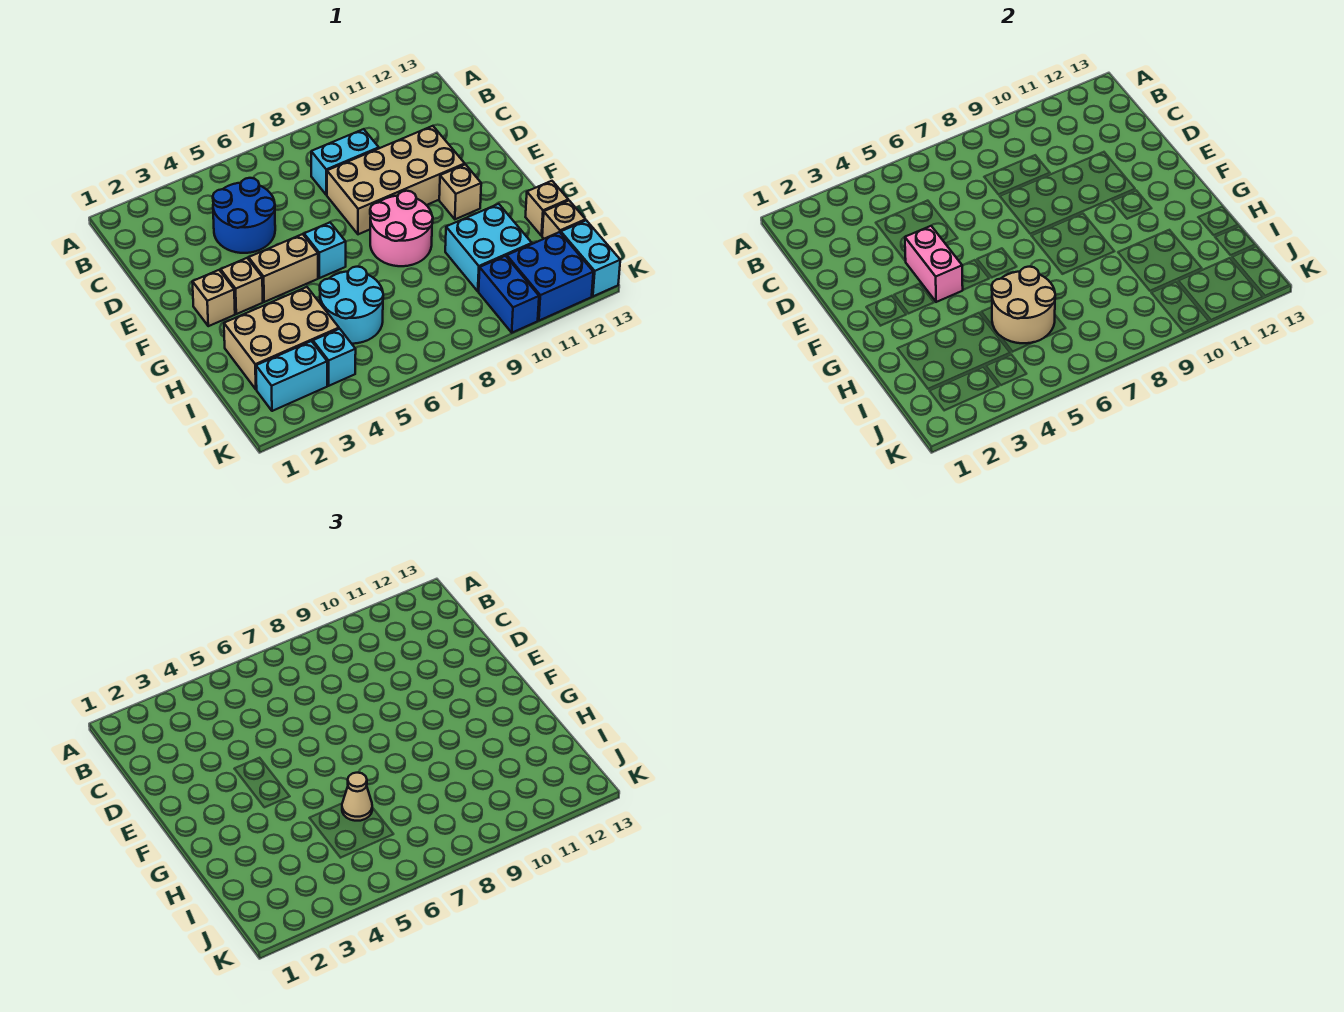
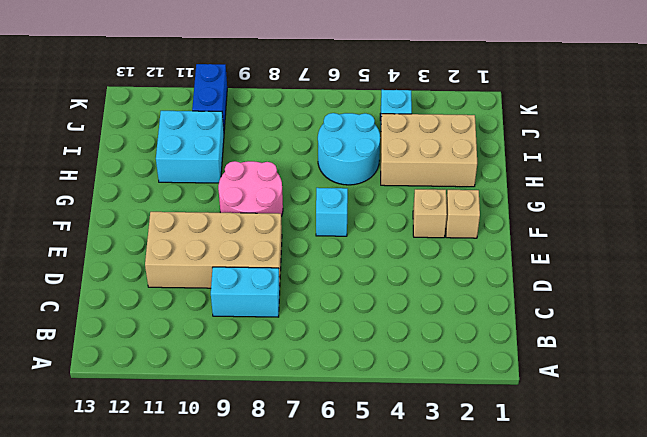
none -> blue round brick C4:D5 level 1
none -> tan brick F4:F5 level 1
none -> tan brick F11 level 1

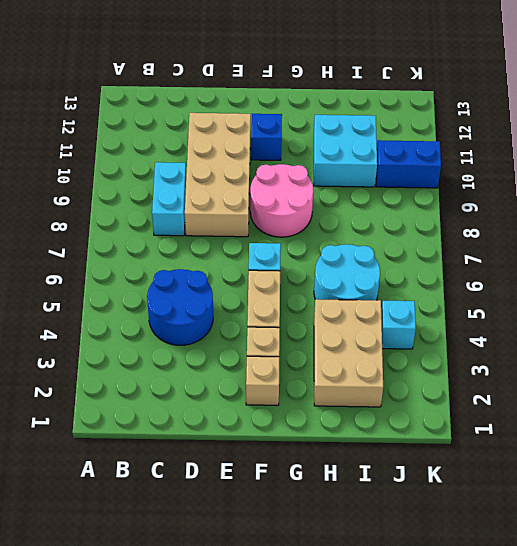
blue brick F11 level 1 -> tan brick F11 level 1
none -> tan brick H13 level 1
none -> tan brick I13 level 1
none -> cyan brick J2:J3 level 1

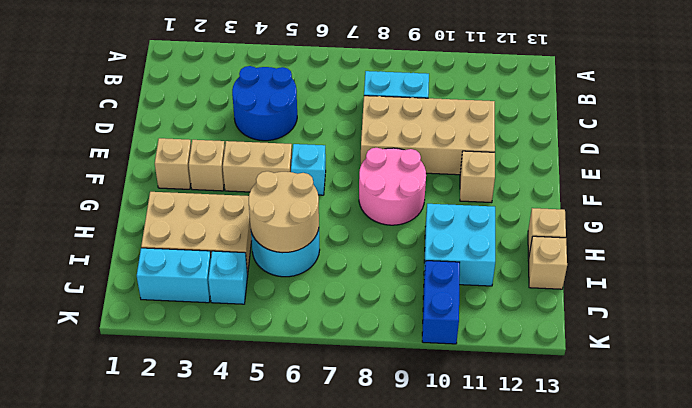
none -> blue brick J11:K12 level 1
none -> cyan brick J13:K13 level 1
none -> pink brick E4:F4 level 2

